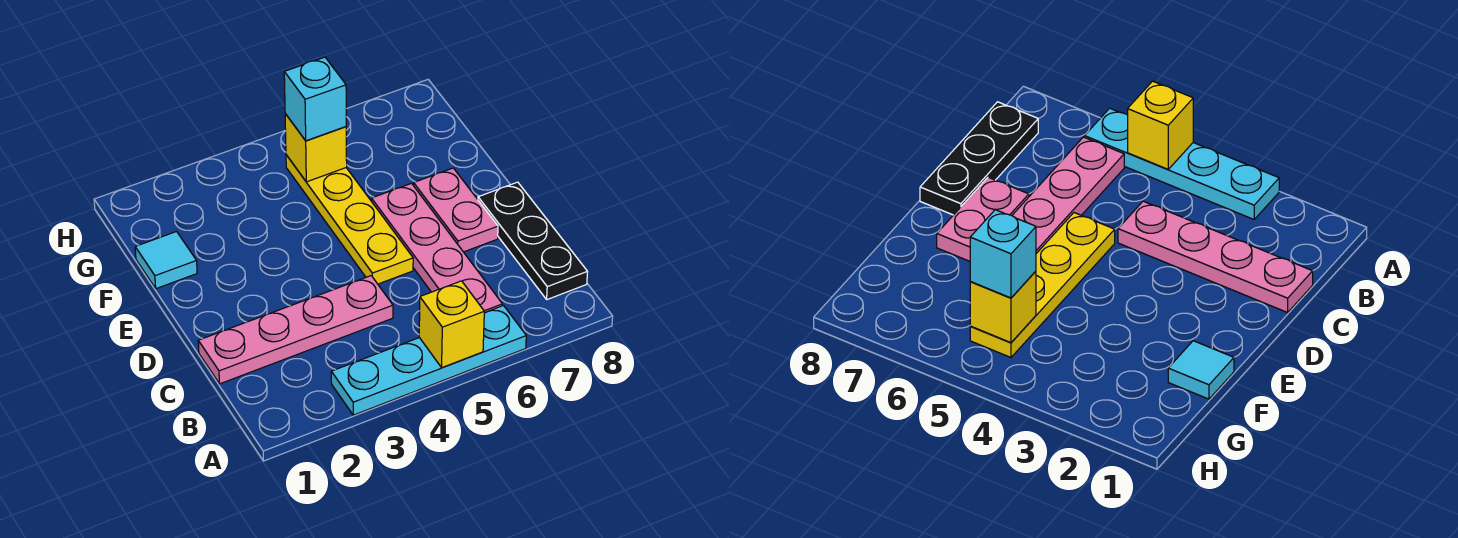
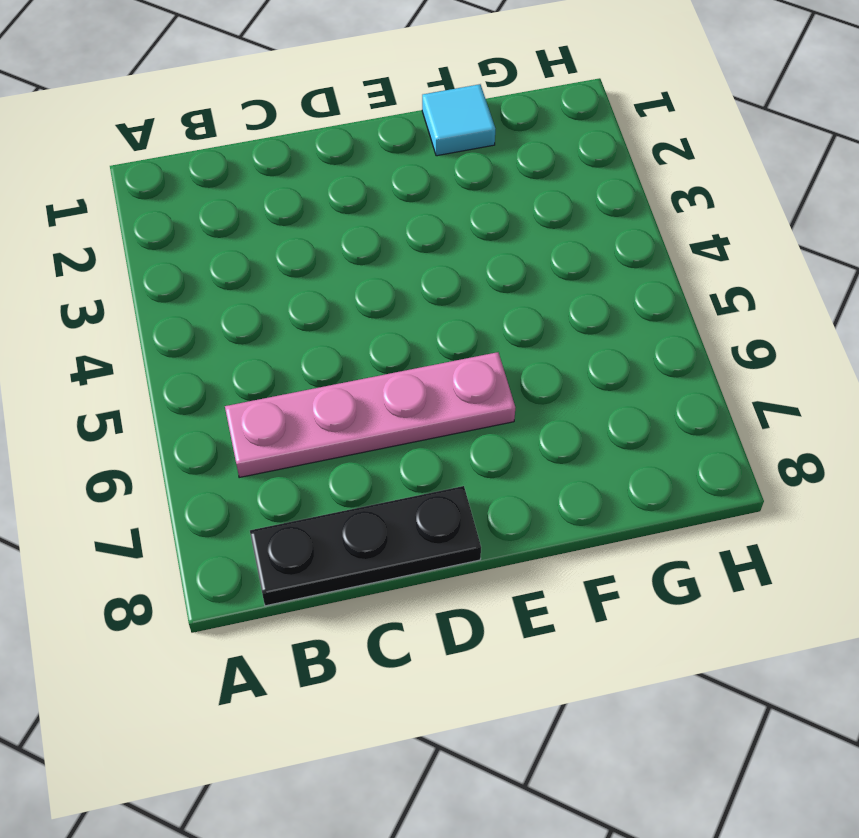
none -> cyan plate A3:A6 level 1
none -> pink plate C1:C4 level 1

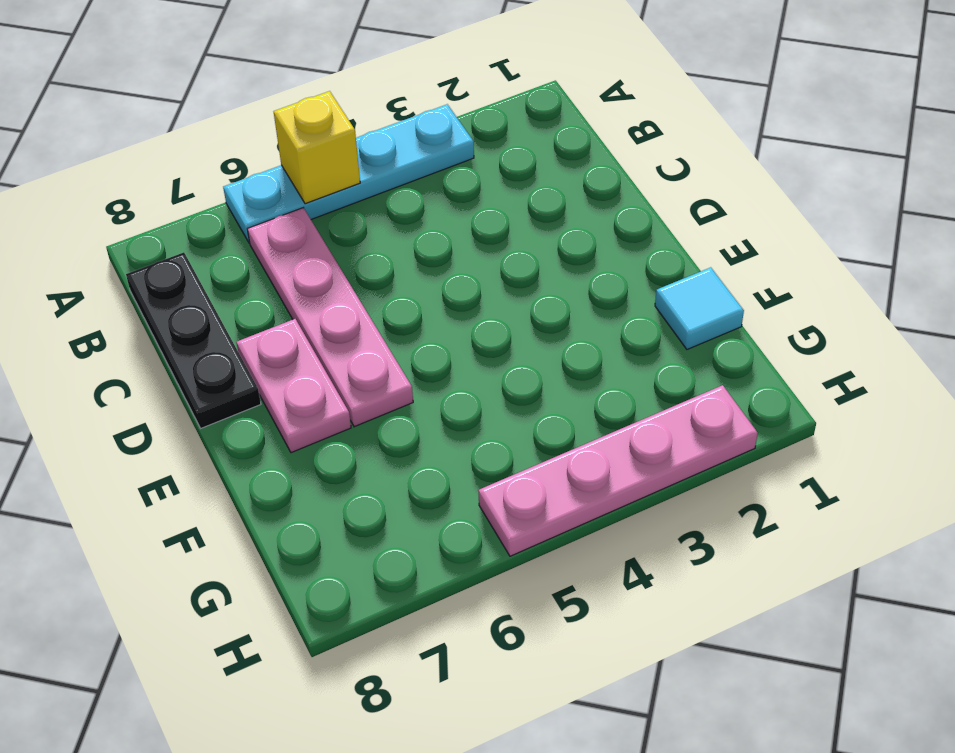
pink plate H2:H5 level 1 -> pink plate C1:C4 level 1
none -> yellow plate D5:G5 level 1
none -> yellow brick G5 level 2

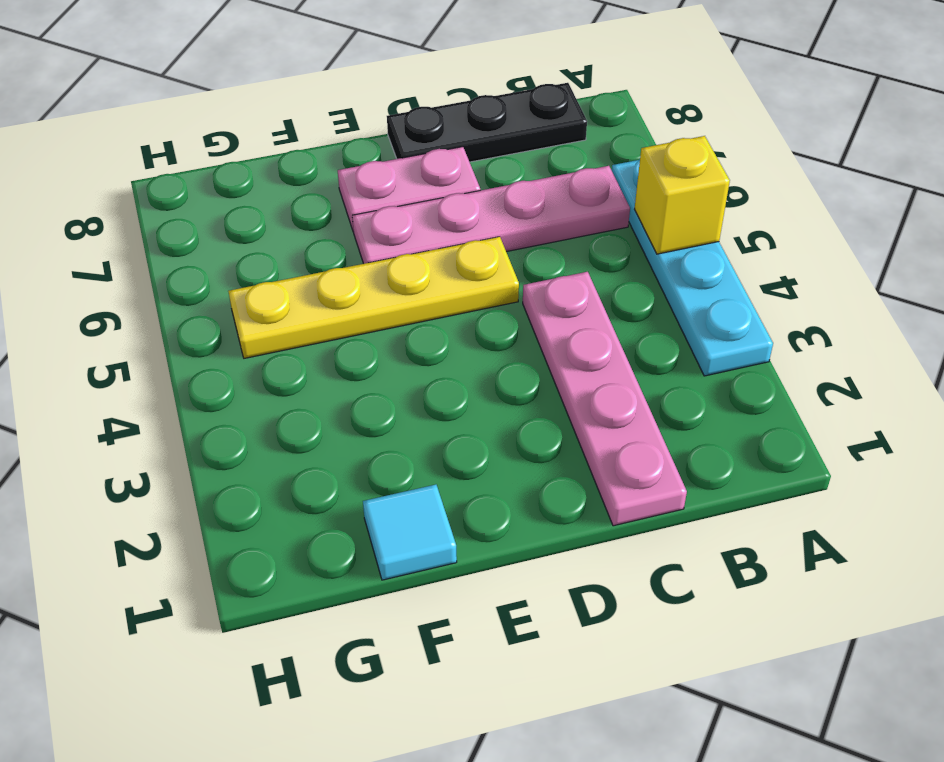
none -> yellow brick G5 level 2
none -> cyan brick G5 level 3

